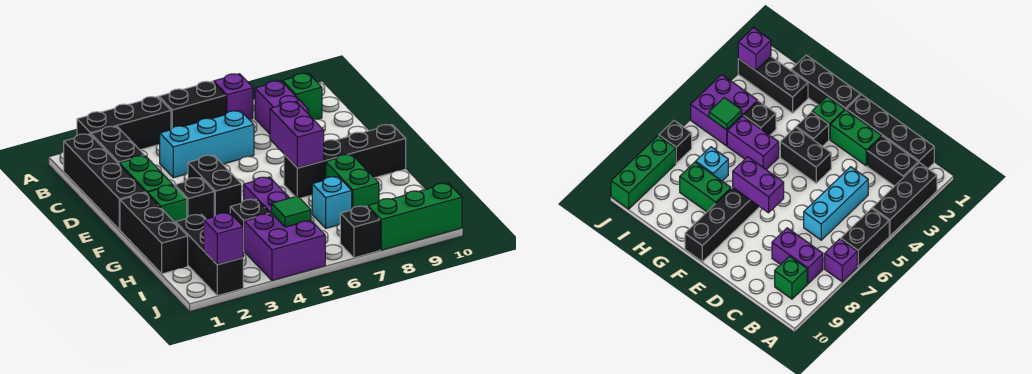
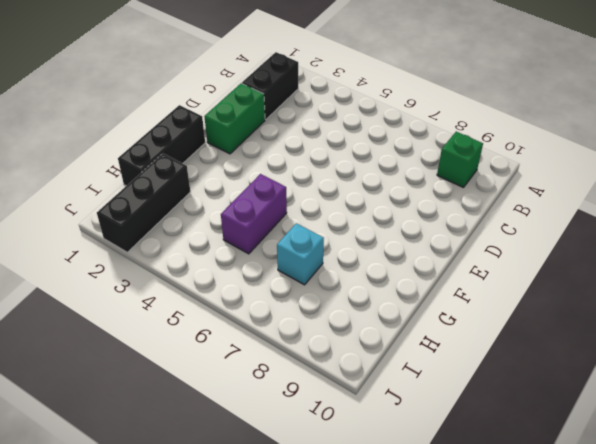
none -> black brick A2:A4 level 1
none -> black brick A5:A6 level 1
none -> purple brick A7 level 1

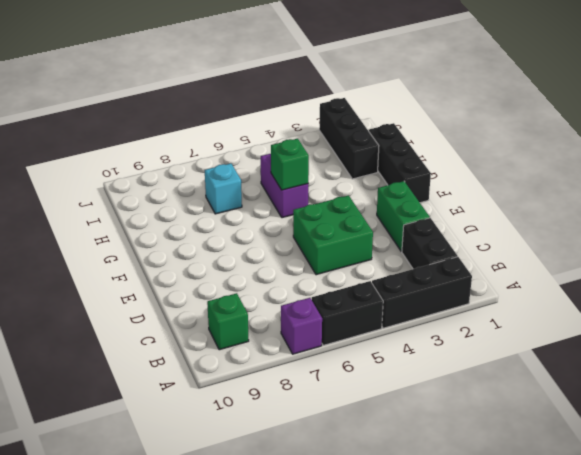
green brick D4:E5 level 1 -> black brick E4:F4 level 1
green brick G5 level 2 -> green brick F2 level 1
none -> black brick B1:E1 level 1
none -> purple brick B8:C8 level 1
none -> cyan brick C4:C6 level 1

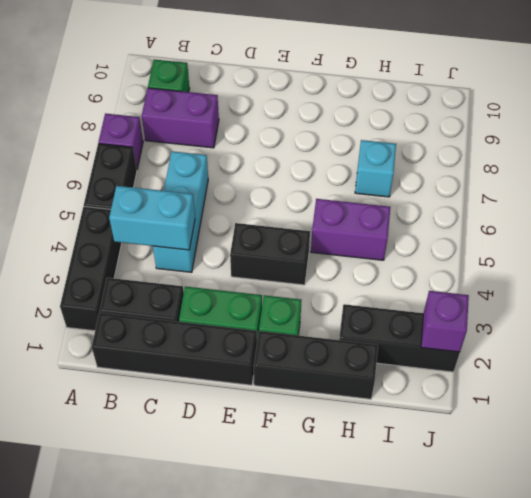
cyan brick B4:C4 level 2 -> none
none -> black brick F3 level 1
none -> black brick F7:F10 level 1
none -> green brick G8:H8 level 1

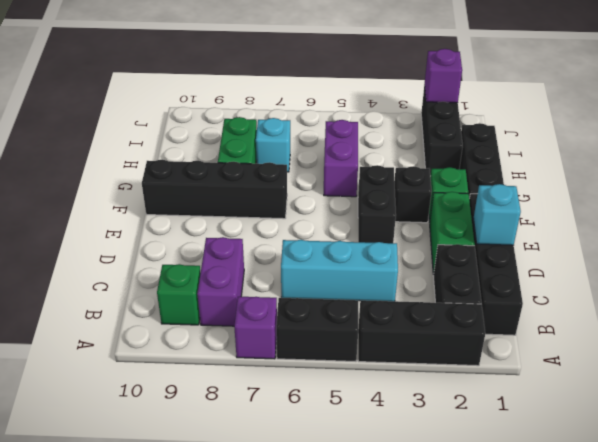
cyan brick D1 level 2 -> none
none -> black brick H4 level 1
none -> purple brick I4:J5 level 1
none -> black brick J7 level 1

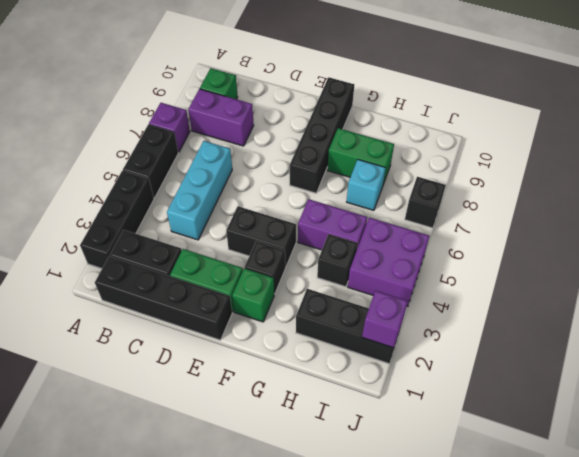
none -> black brick F1:H1 level 1
none -> green brick J8:J10 level 1
none -> purple brick E7:F7 level 2

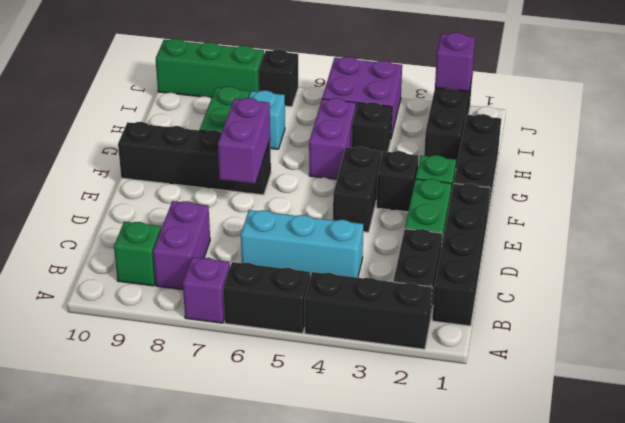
none -> green tile I5 level 2

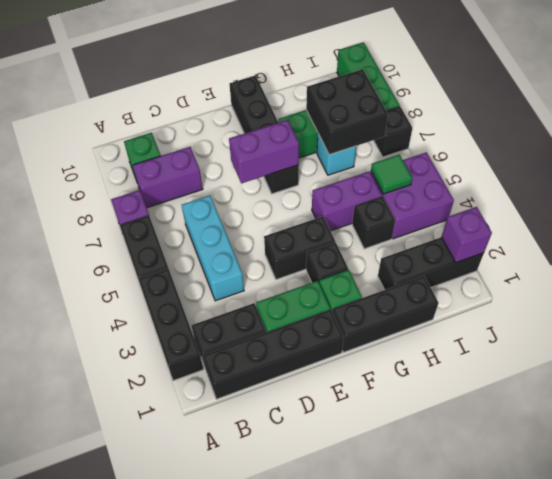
black brick H7:I8 level 2 -> none

